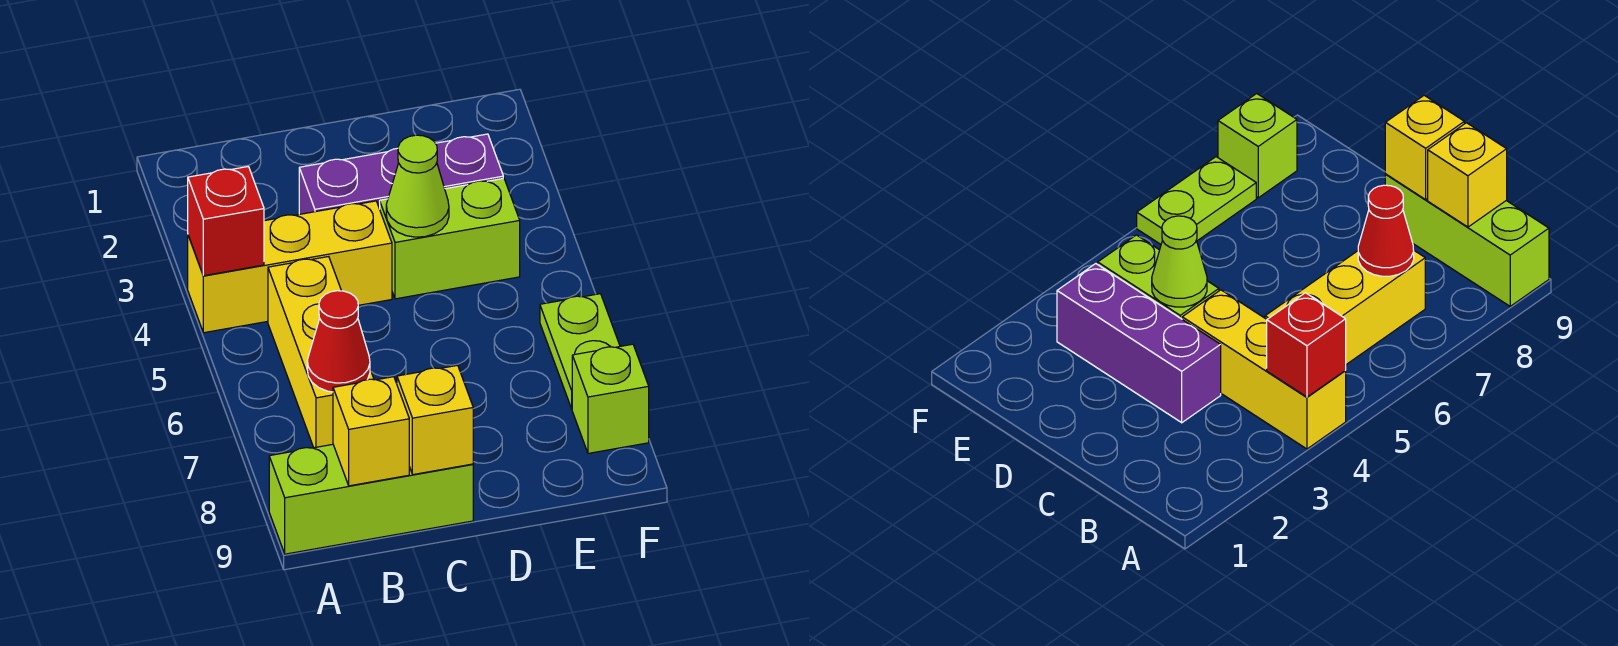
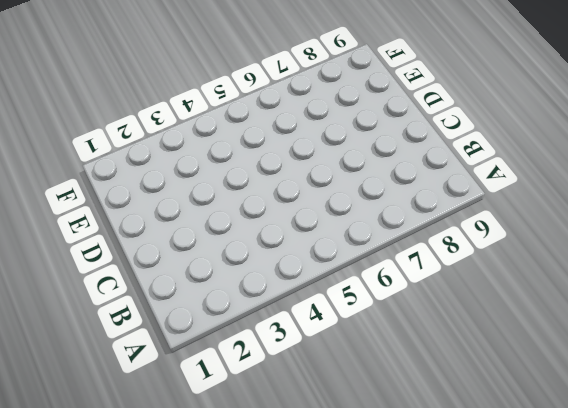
none -> yellow brick A4:C4 level 1
none -> lime brick A9:C9 level 1
none -> yellow brick B5:B7 level 1

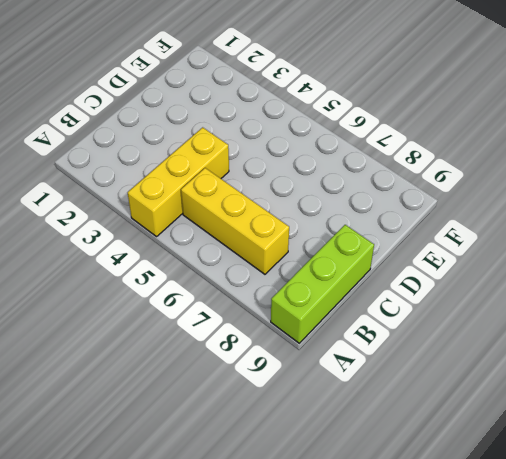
none -> purple brick C3:E3 level 1
none -> lime brick D4:E4 level 1
none -> lime plate F6:F7 level 1

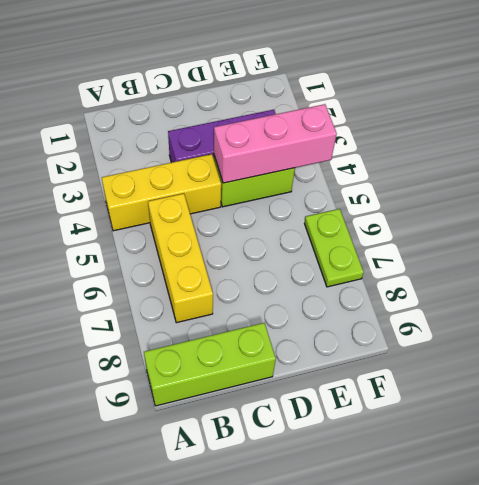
pink brick D4:F4 level 2 -> lime cone D4 level 2
none -> lime brick F8 level 1
none -> red brick A4 level 2
none -> red cone B7 level 2

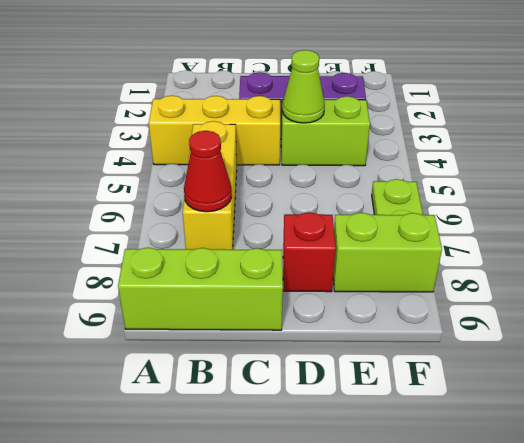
red brick D8 level 1 -> red brick A4 level 2
lime brick E8:F8 level 1 -> lime brick F8 level 1
none -> yellow brick B9 level 2
none -> yellow brick C9 level 2

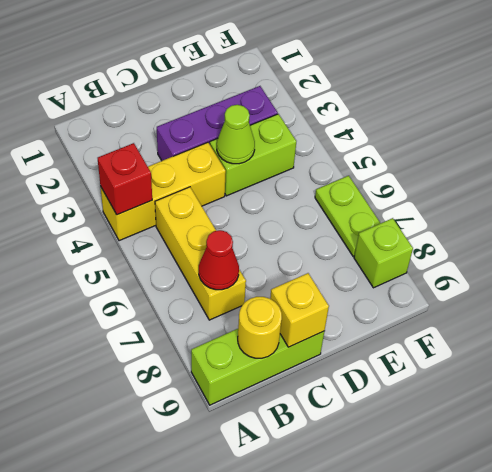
yellow round brick B9 level 2 -> yellow brick B9 level 2

